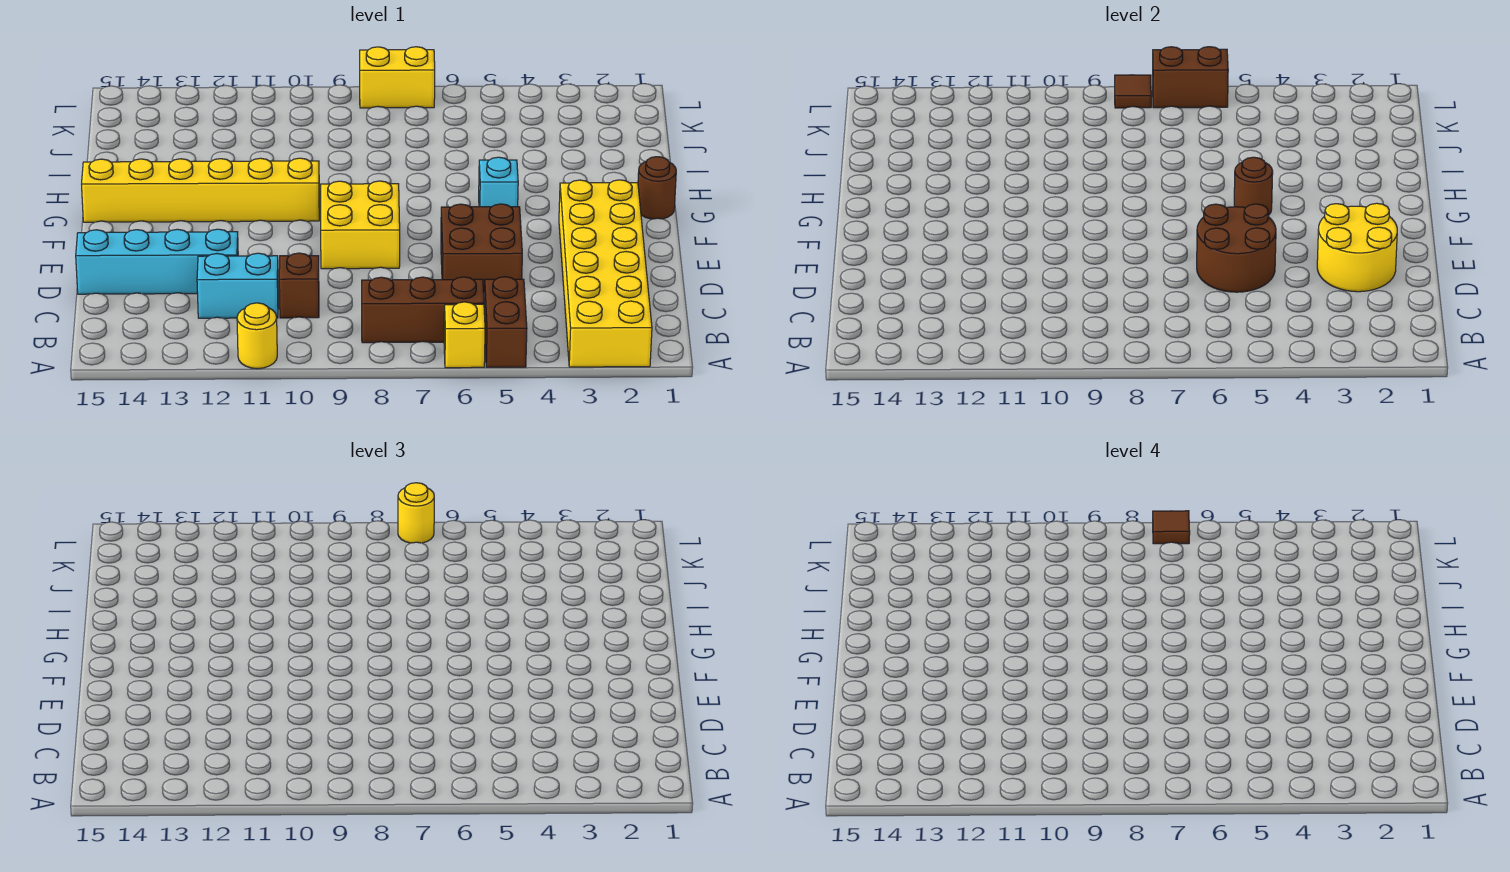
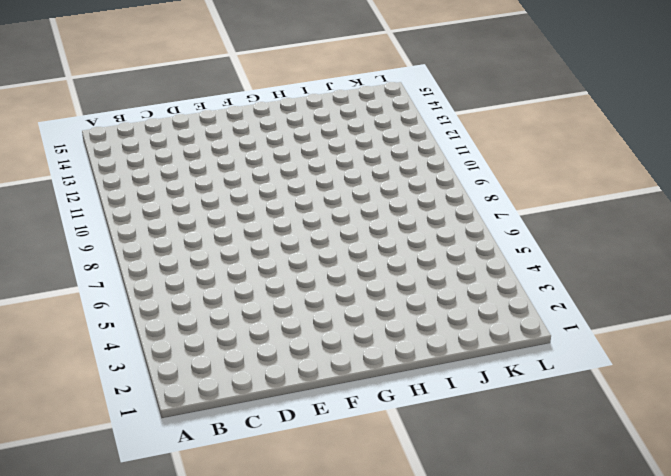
none -> yellow brick A2:F3 level 1
none -> brown brick A5:B5 level 1
none -> yellow brick A6 level 1

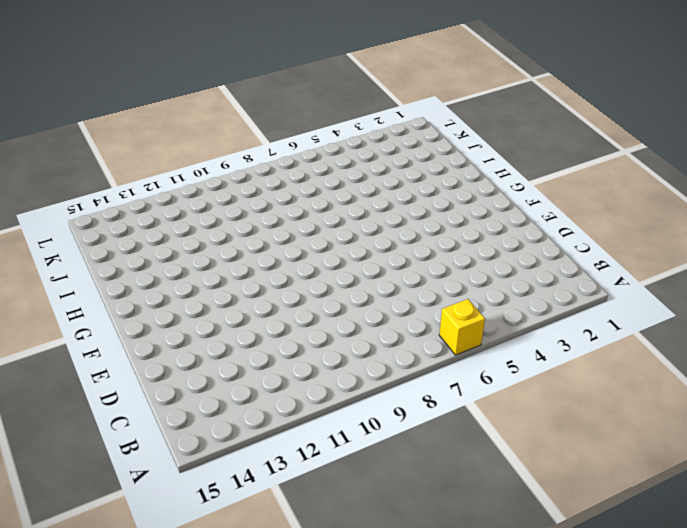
none -> yellow brick A2:F3 level 1
none -> brown brick A5:B5 level 1
none -> yellow round brick A11 level 1

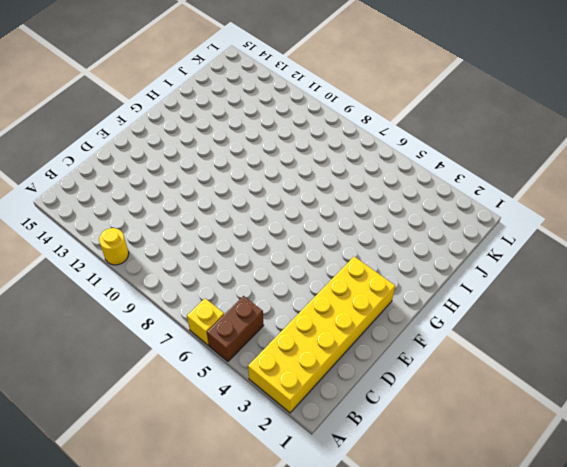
none -> brown brick B6:B8 level 1
none -> brown brick C10 level 1
none -> cyan brick C11:C12 level 1

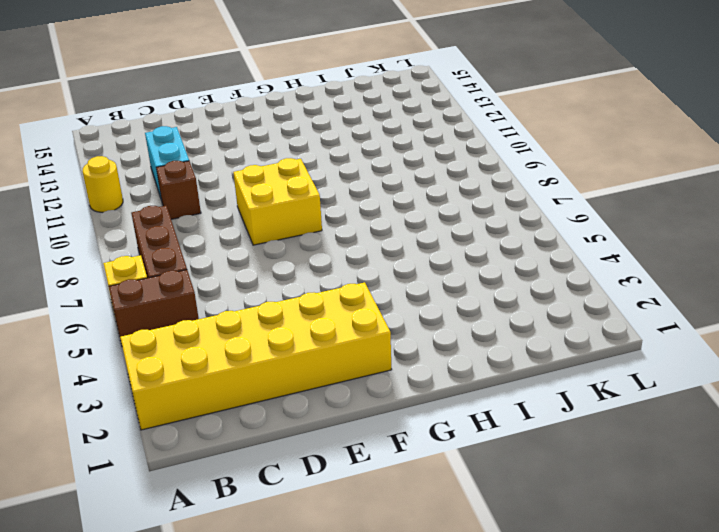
none -> brown brick D5:E6 level 1
none -> cyan brick D12:D15 level 1
none -> brown round brick G1 level 1

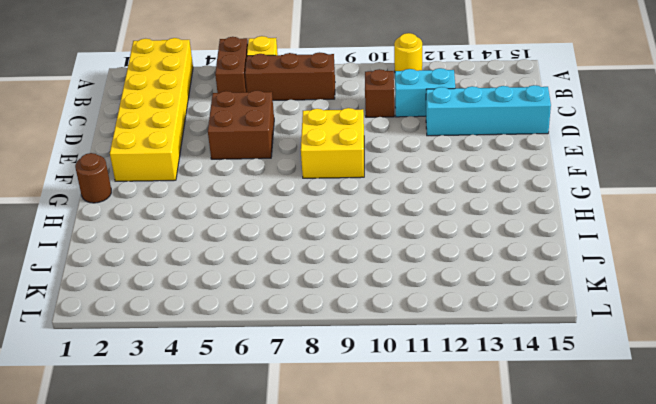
none -> cyan brick G5 level 1
none -> yellow brick G10:G15 level 1
none -> yellow brick L7:L8 level 1

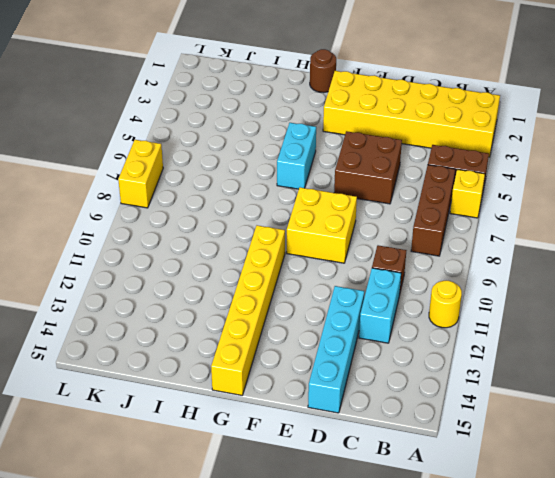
cyan brick G5:G6 level 1 -> cyan brick G5 level 1
none -> yellow round brick D2:E3 level 2
none -> brown round brick D5:E6 level 2
none -> brown round brick G5 level 2

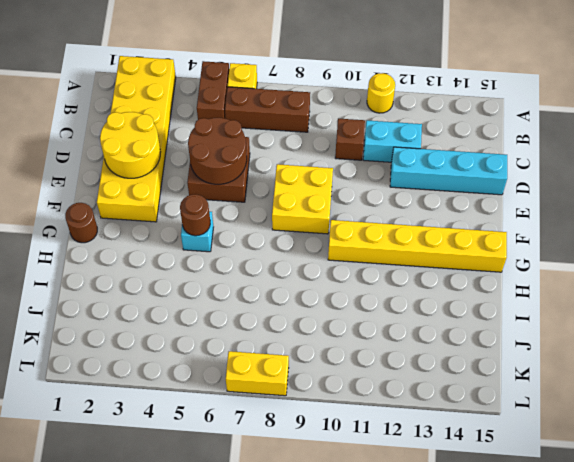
none -> brown brick L6:L7 level 2
none -> brown tile L8 level 2
none -> yellow round brick L7 level 3

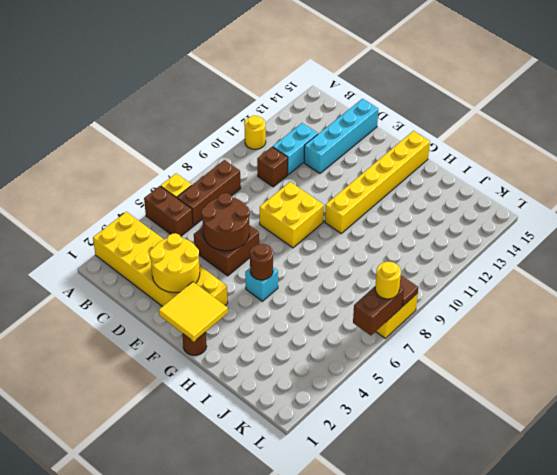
yellow tile F1:G2 level 2 -> none
none -> brown tile L7 level 4

